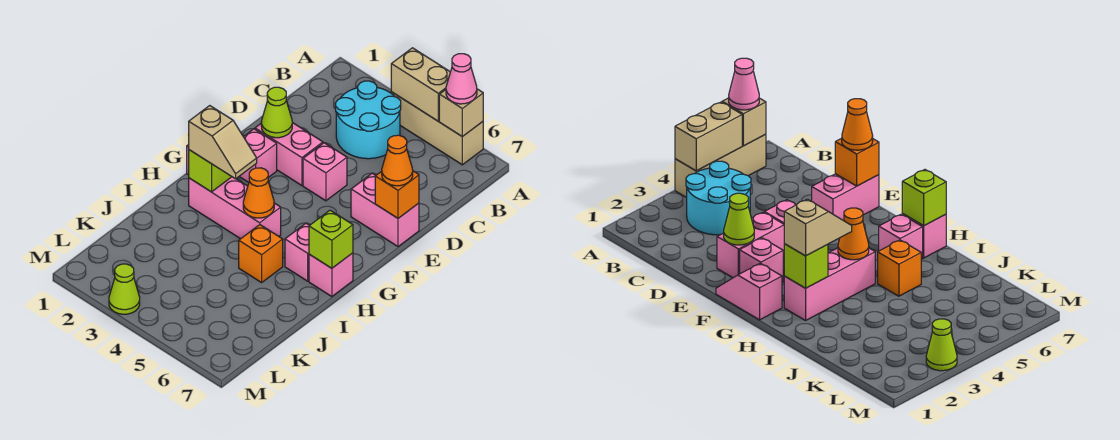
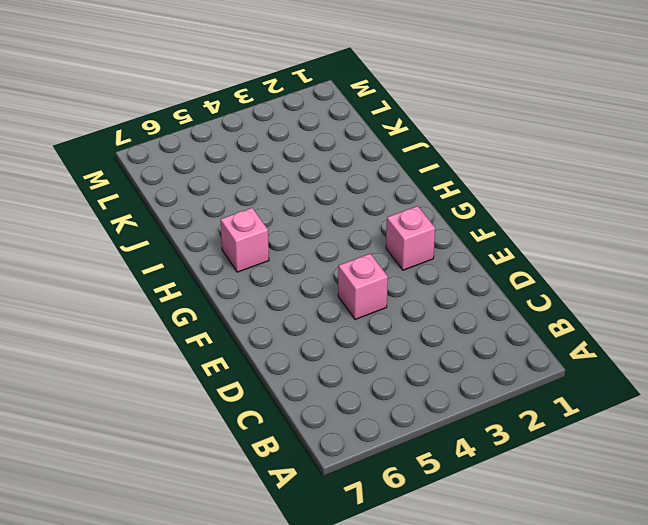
none -> tan brick A4:A6 level 1
none -> cyan round brick B3:C4 level 1
none -> pink brick E2:E3 level 1

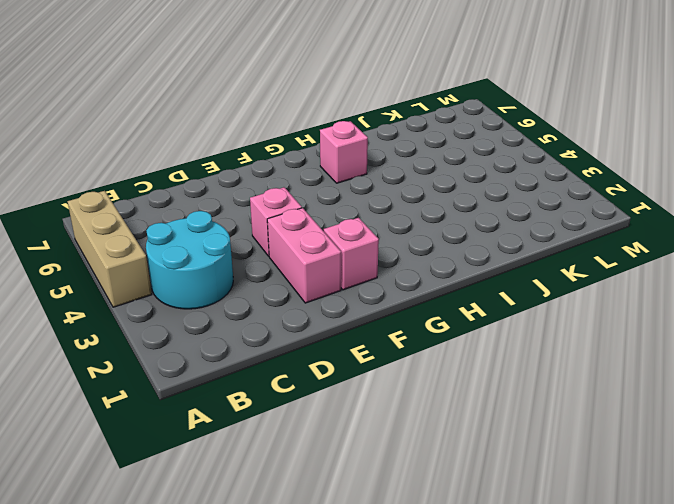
none -> pink brick E6:E7 level 1
none -> pink slope F1:G1 level 1 top G
none -> pink brick H2:H4 level 1

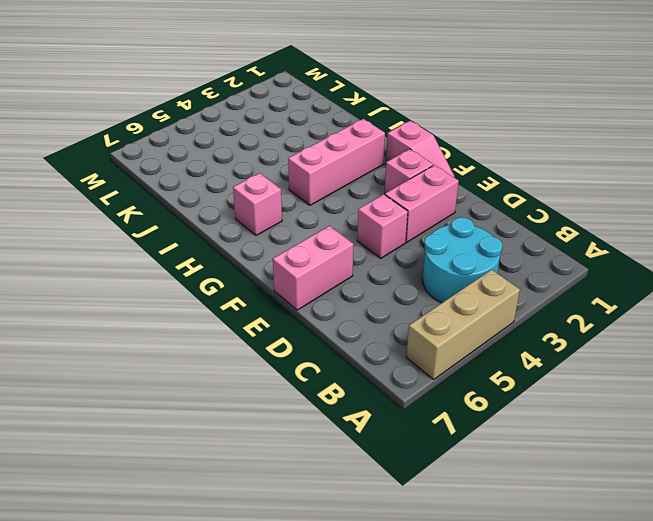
none -> pink brick H7 level 1
none -> orange brick I5 level 1
none -> lime cone M3 level 1

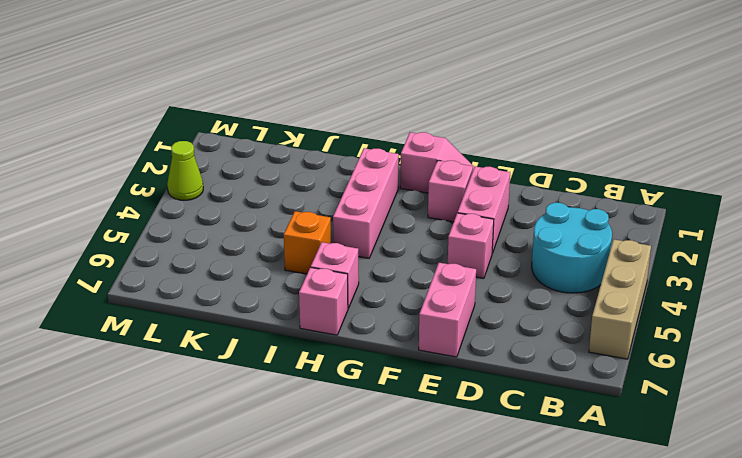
none -> tan brick A4:A5 level 2
none -> tan brick A6 level 2
none -> lime cone E2 level 2

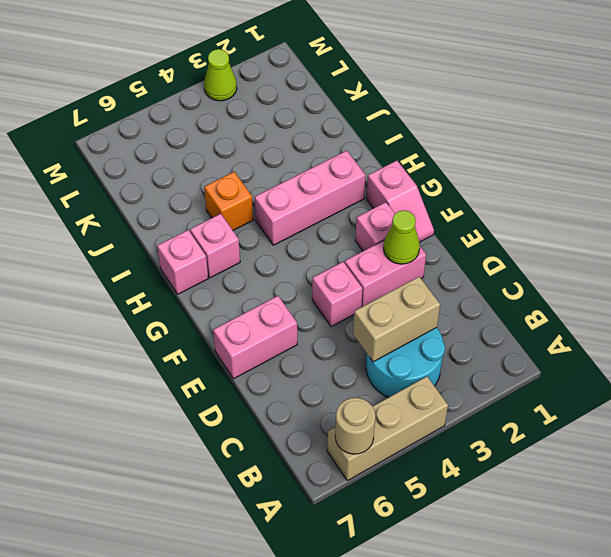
tan round brick A6 level 2 -> tan brick A6 level 2
tan brick C3:C4 level 2 -> tan brick A4:A5 level 2
none -> orange brick E7 level 2
none -> lime brick H2 level 2
none -> orange cone H4 level 2

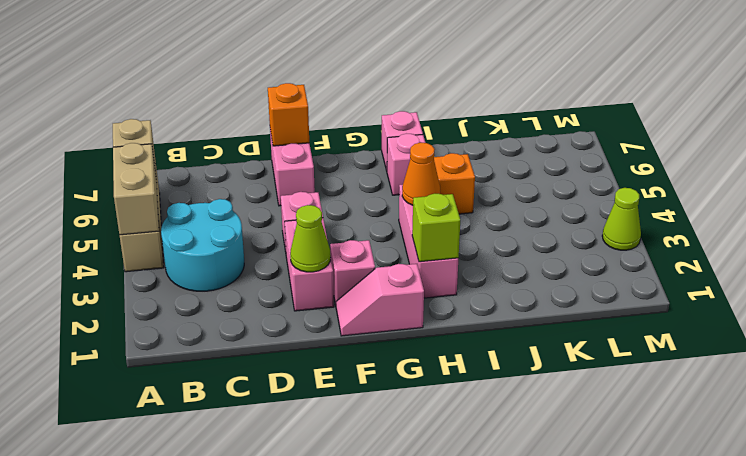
none -> lime brick H7 level 2
none -> pink cone A6 level 3
none -> orange cone E7 level 3

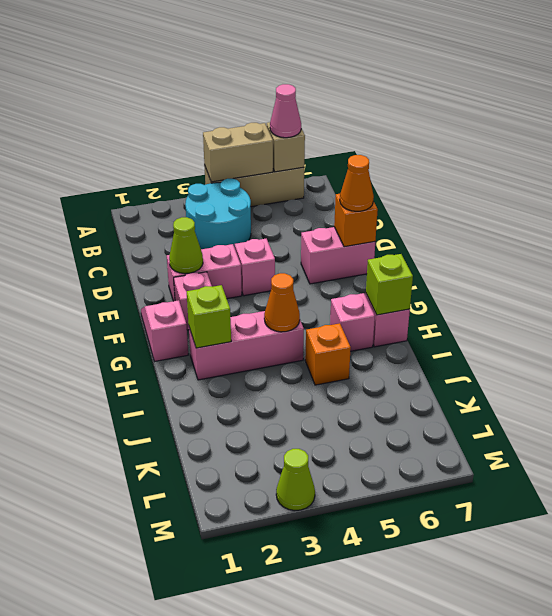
none -> tan slope H2:H3 level 3 top 2

